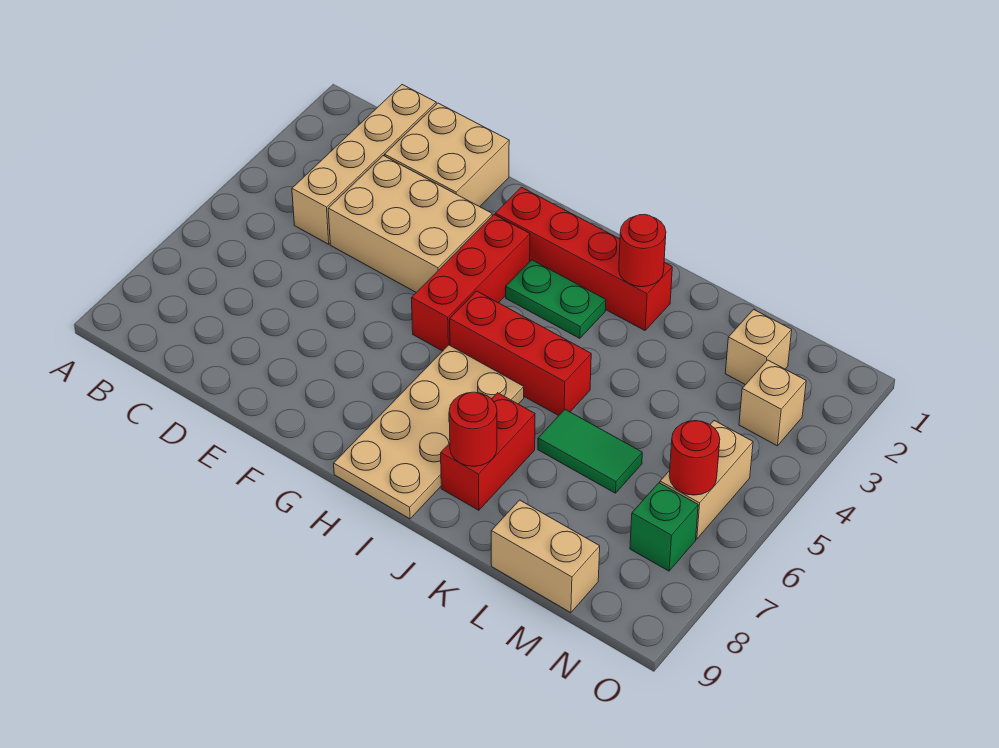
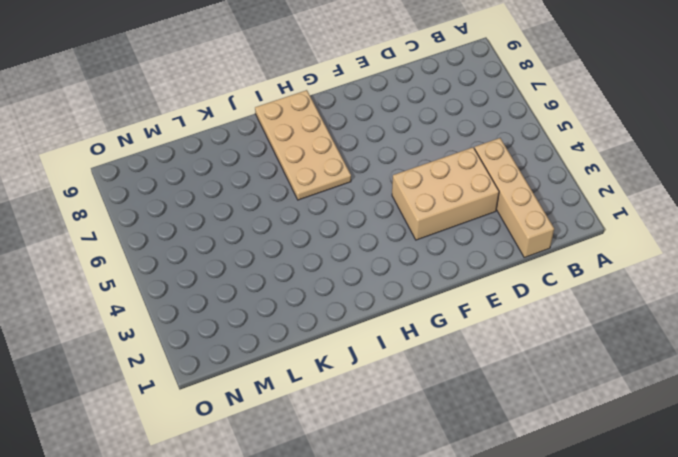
none -> tan brick D1:E2 level 1
none -> red brick G2:J2 level 1
none -> red brick G3:G5 level 1

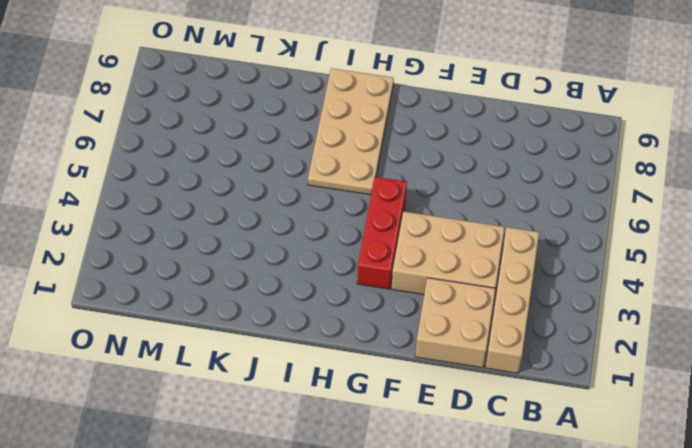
none -> red brick G2:J2 level 1
none -> green plate H3:I3 level 1
none -> red brick H5:J5 level 1

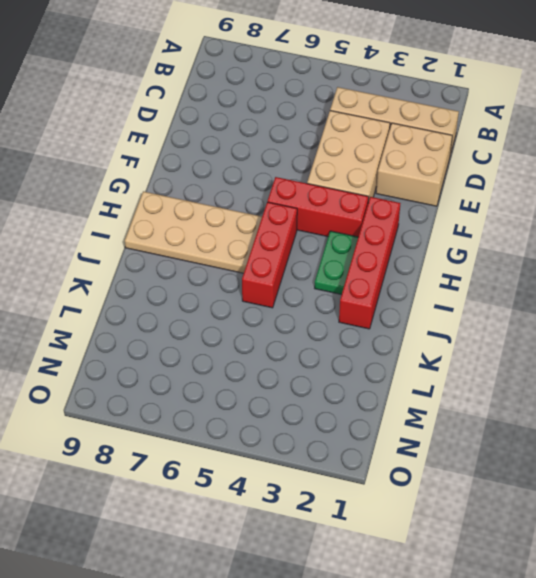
none -> red brick J7:J8 level 1
none -> green tile K6:L6 level 1
none -> tan brick L9:M9 level 1

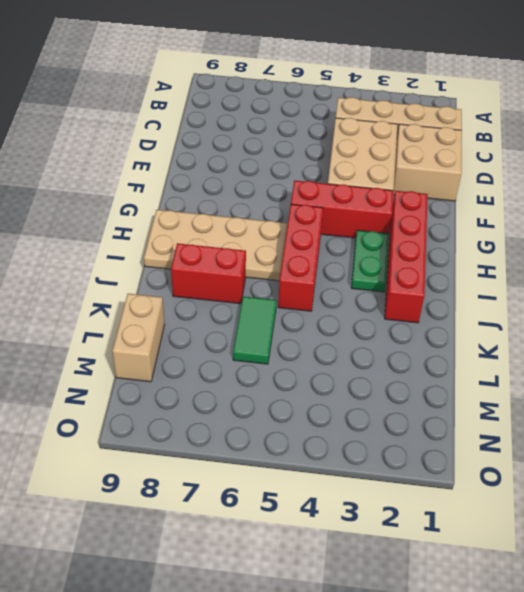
none -> tan brick M2 level 1
none -> tan brick N3 level 1
none -> tan brick N5:N6 level 1

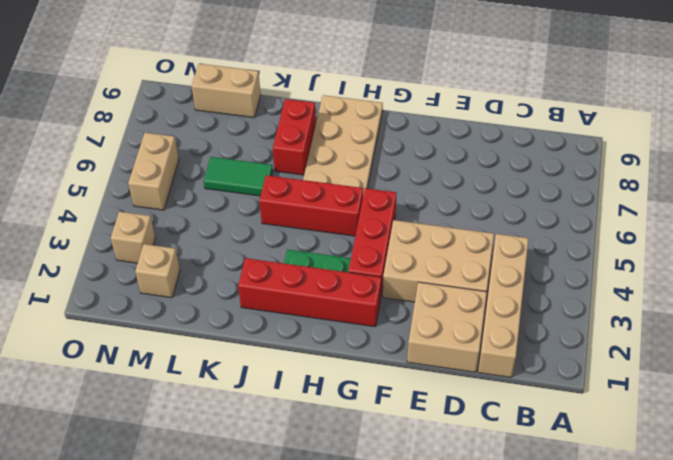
none -> green brick N7 level 1
none -> red round brick J2 level 2
none -> red round brick J8 level 2

